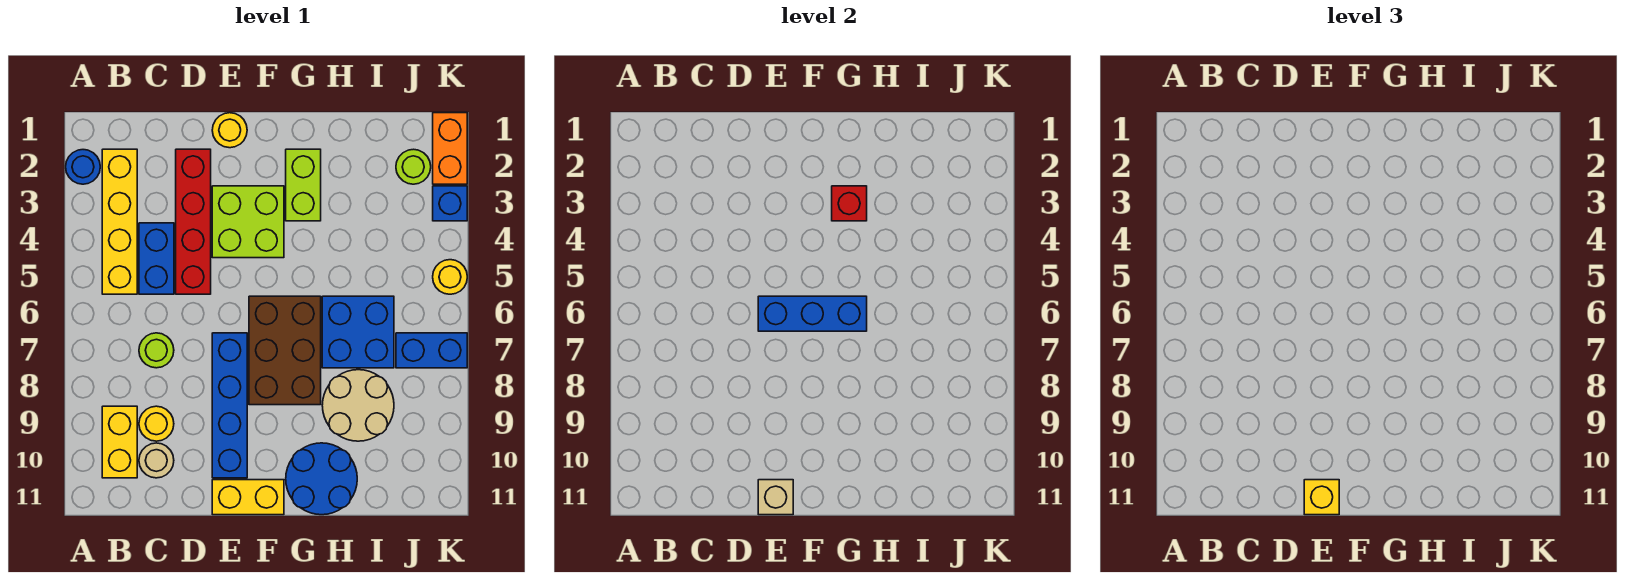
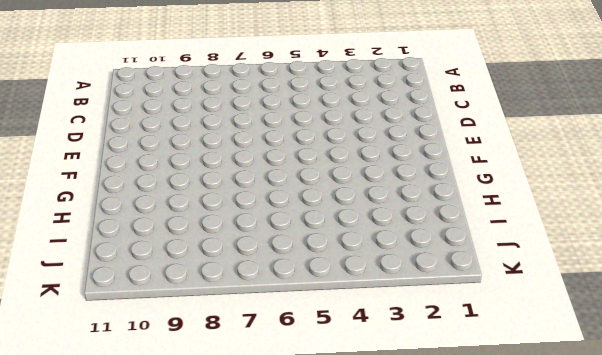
none -> blue round brick A2 level 1
none -> yellow brick B2:B5 level 1
none -> yellow brick B9:B10 level 1

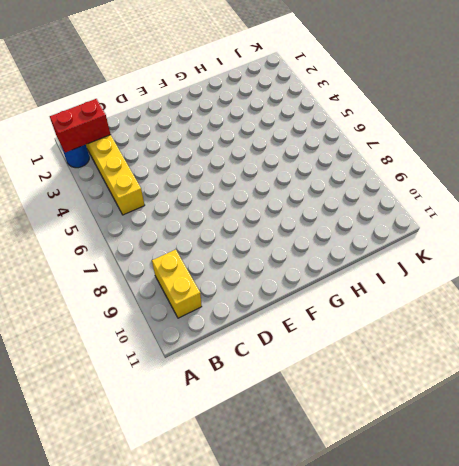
red brick A2:B2 level 2 -> none
none -> blue brick C4:C5 level 1
none -> lime round brick C7 level 1
none -> yellow round brick C9 level 1

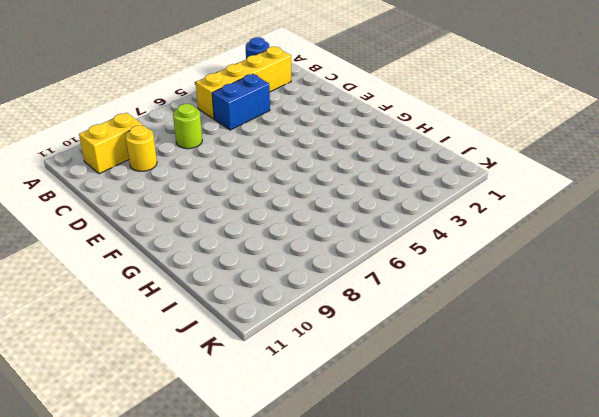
none -> tan round brick C10 level 1
none -> red brick D2:D5 level 1
none -> yellow round brick E1 level 1

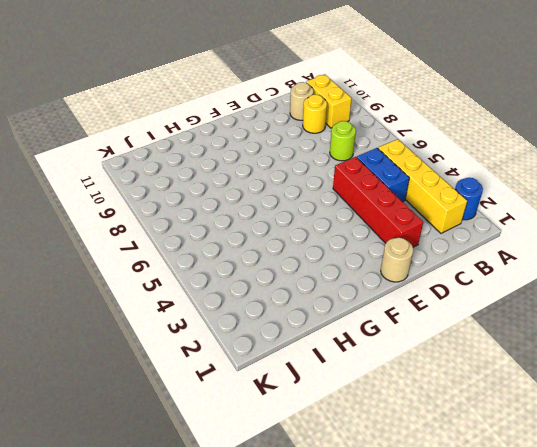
tan round brick E1 level 1 -> yellow round brick E1 level 1
none -> lime brick E3:F4 level 1
none -> blue brick E7:E10 level 1
none -> yellow brick E11:F11 level 1

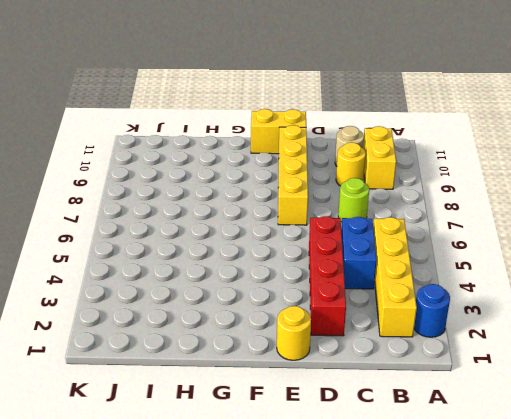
yellow brick E7:E10 level 1 -> blue brick E7:E10 level 1
none -> lime brick E3:F4 level 1
none -> brown brick F6:G8 level 1
none -> lime brick G2:G3 level 1

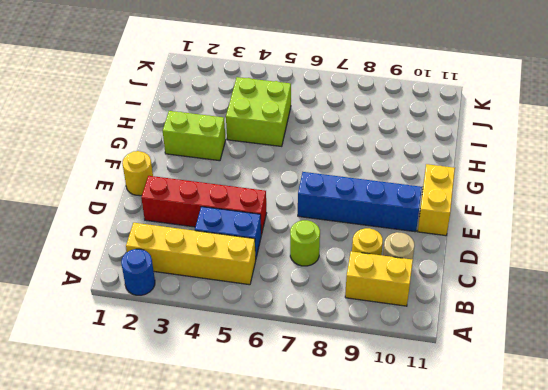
lime brick H4:I5 level 1 -> lime brick E3:F4 level 1
none -> brown brick F6:G8 level 1
none -> blue round brick G10:H11 level 1
none -> blue brick H6:I7 level 1

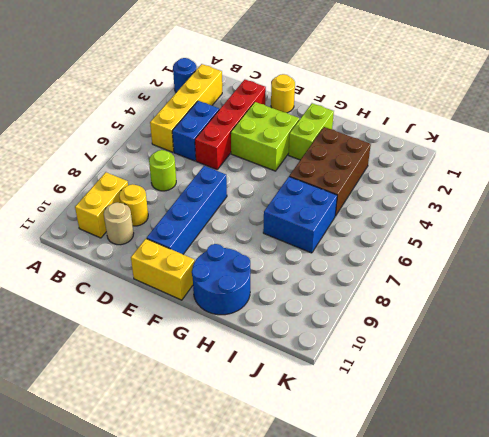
brown brick H3:I5 level 1 -> brown brick F6:G8 level 1
none -> tan round brick H8:I9 level 1
none -> lime round brick J2 level 1
none -> blue brick J7:K7 level 1

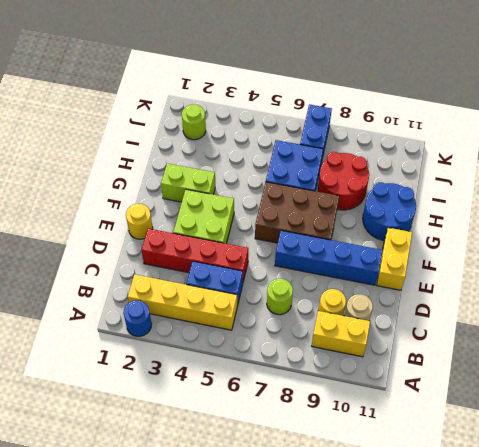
red round brick H8:I9 level 1 -> tan round brick H8:I9 level 1
none -> orange brick K1:K2 level 1
none -> blue brick K3 level 1
none -> yellow round brick K5 level 1

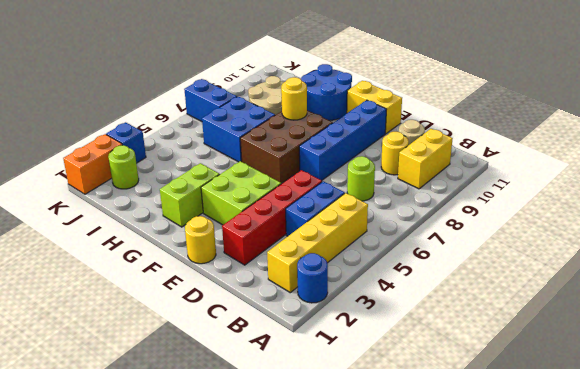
yellow round brick G8 level 2 -> yellow round brick K5 level 1
none -> blue brick E6:G6 level 2
none -> tan brick E11 level 2
none -> red brick G3 level 2

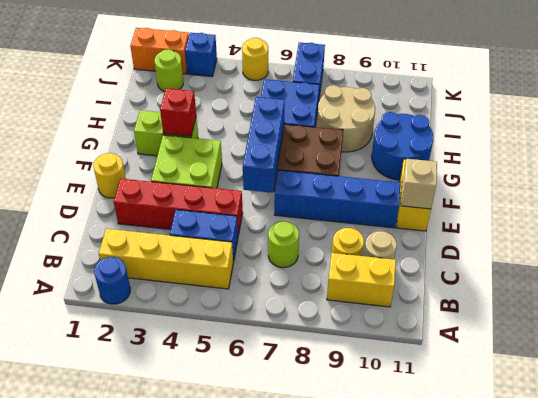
none -> yellow brick E11 level 3

